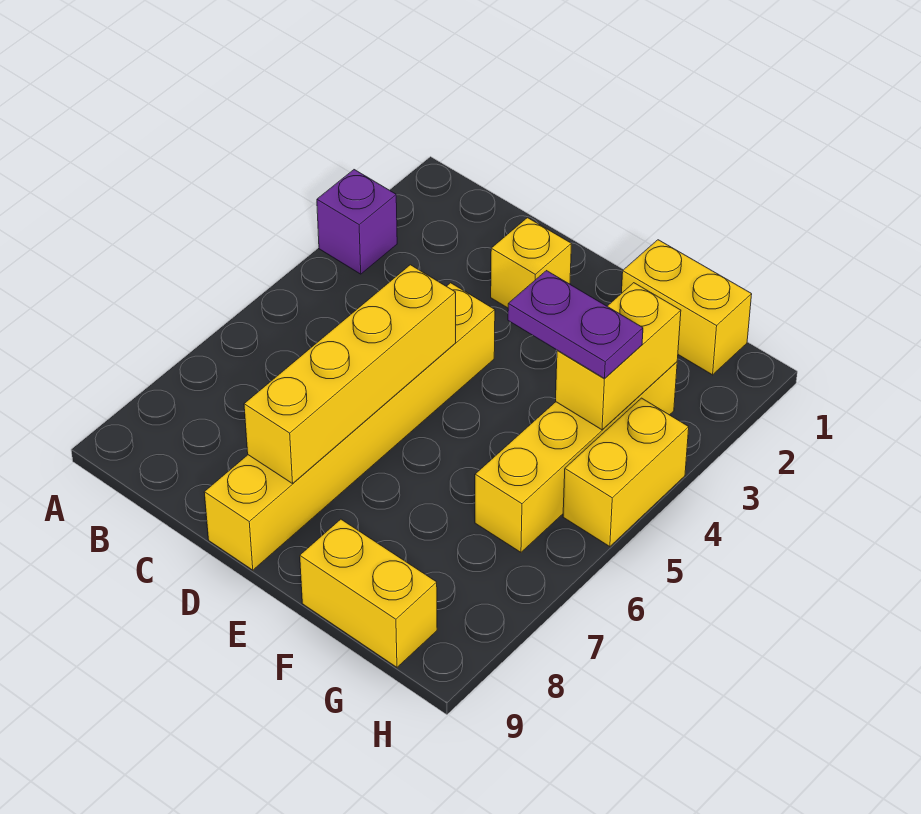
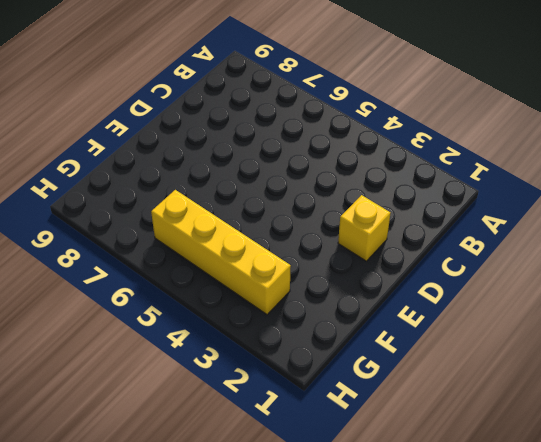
none -> purple brick A3 level 1
none -> yellow brick D4:D9 level 1

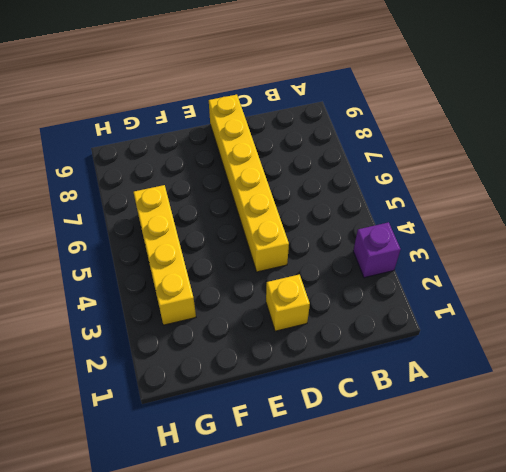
none -> yellow brick F1:G1 level 1
none -> yellow brick F9:G9 level 1

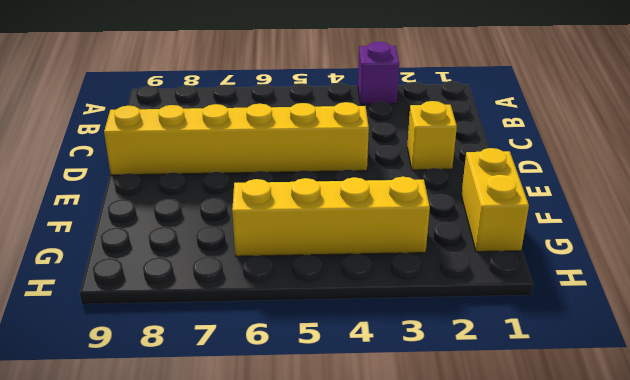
none -> yellow brick F9:G9 level 1
none -> yellow brick H4:H5 level 1

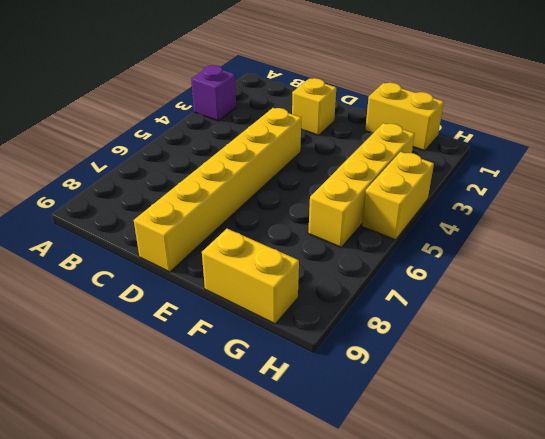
none -> yellow brick D5:D8 level 2
none -> yellow brick G3:G4 level 2

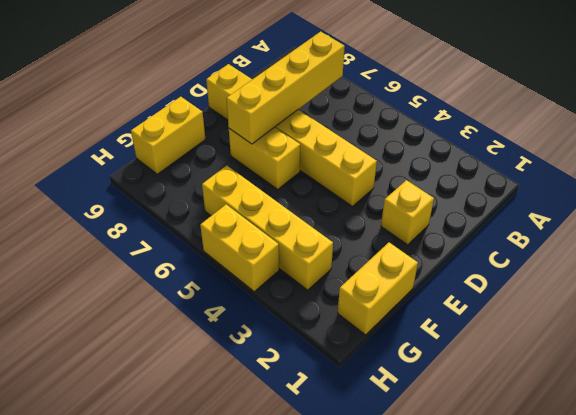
yellow brick B7:E7 level 2 -> yellow brick D5:D8 level 2
yellow brick E6:E7 level 1 -> yellow brick G3:G4 level 2
none -> purple brick A3 level 1
none -> purple plate F4:G4 level 3

